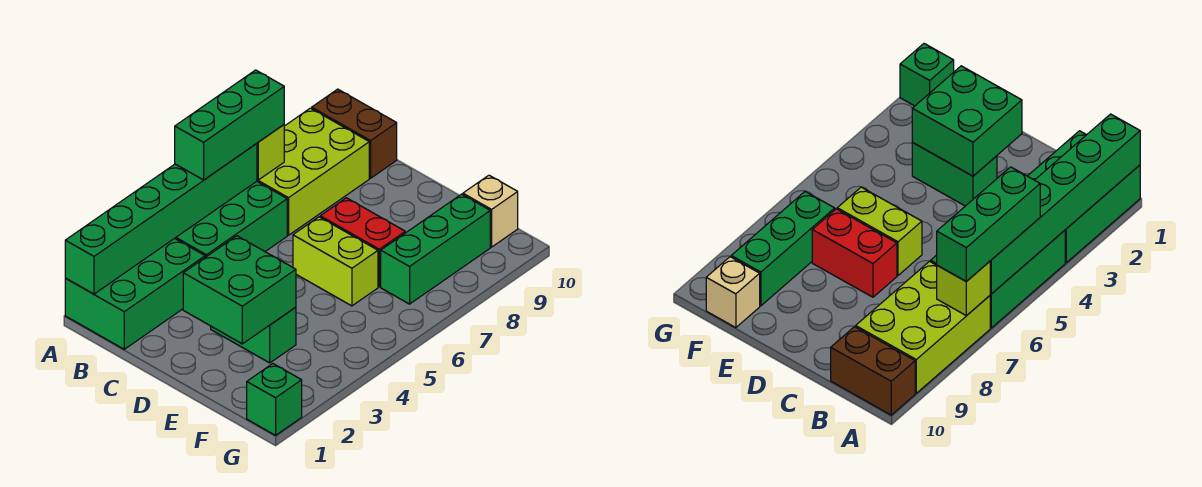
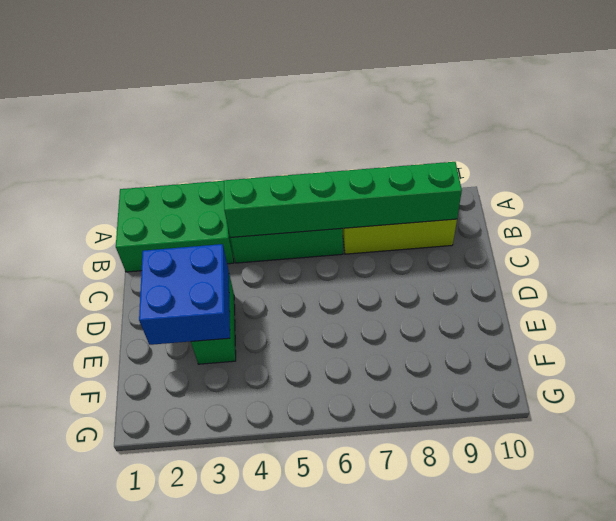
green brick B4:B9 level 2 -> green brick A1:A6 level 2
blue brick D2:E3 level 2 -> green brick D2:E3 level 2
none -> brown brick A10:B10 level 1
none -> lime brick D6:E6 level 1
none -> red brick D7:E7 level 1

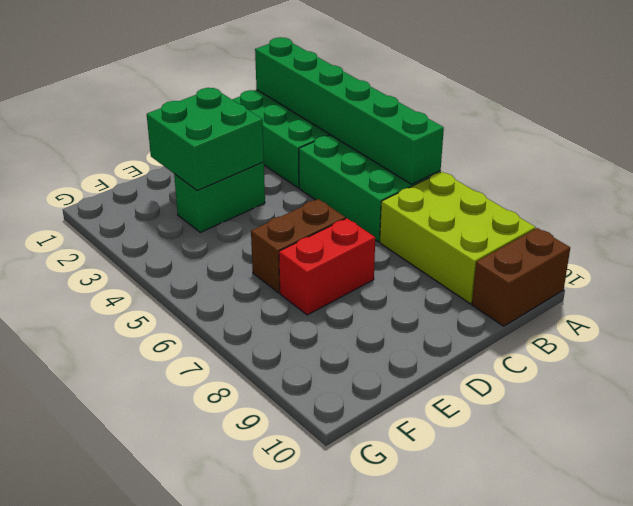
brown brick D6:E6 level 1 -> lime brick D6:E6 level 1
none -> green brick F7:F9 level 1
none -> tan brick F10 level 1
none -> green brick G1 level 1

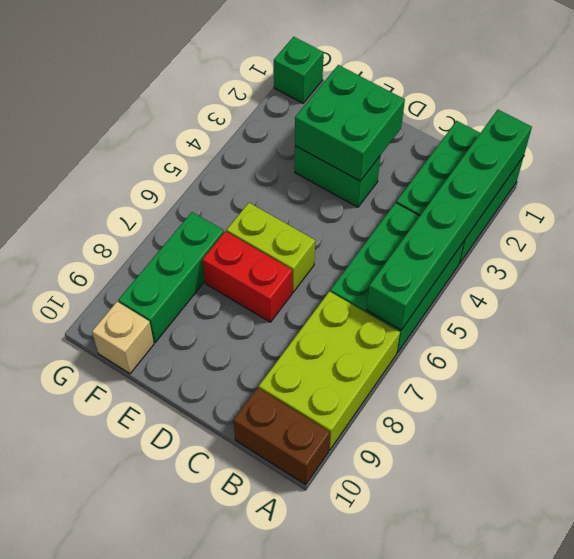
none -> lime brick A7 level 2
none -> green brick A5:A7 level 3

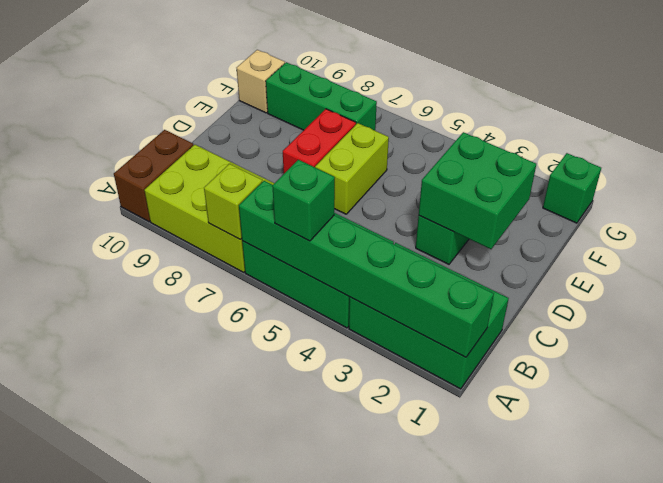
green brick A5 level 3 -> green brick A5:A7 level 3

